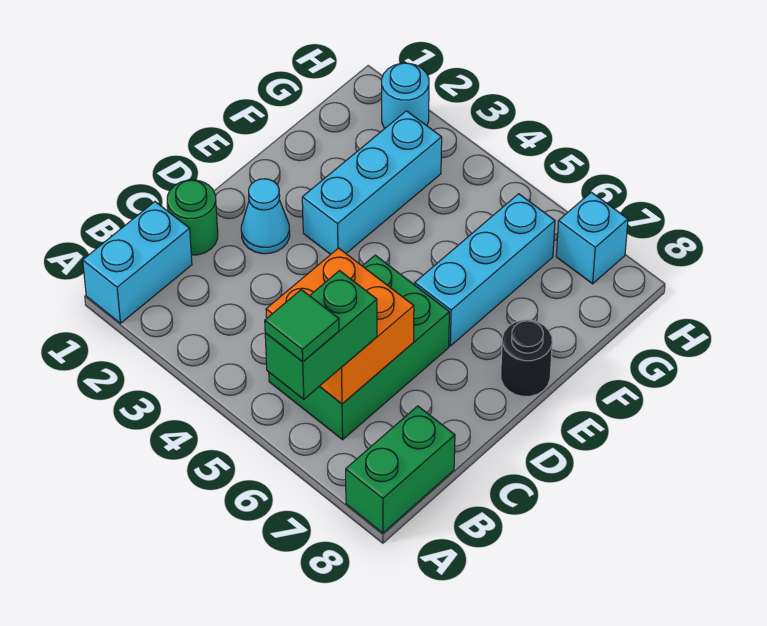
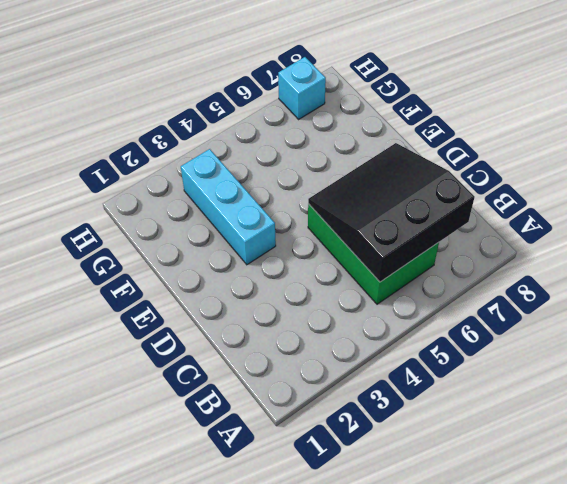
black slope B5:D7 level 2 top B -> orange brick B5:C6 level 2
none -> cyan brick A1:B1 level 1
none -> green brick A8:B8 level 1
none -> green round brick C1 level 1

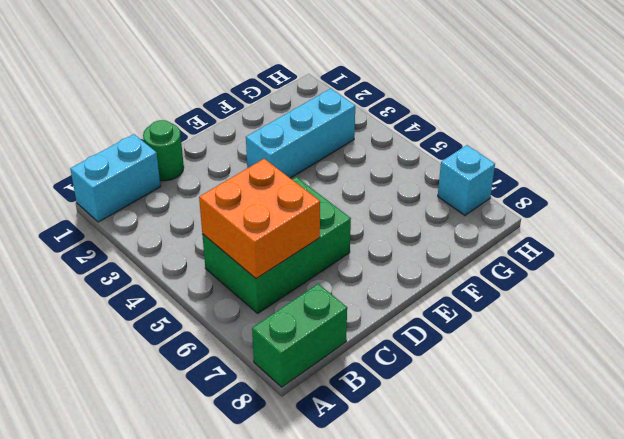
none -> cyan cone D2 level 1
none -> cyan brick E6:G6 level 1
none -> black round brick E8 level 1

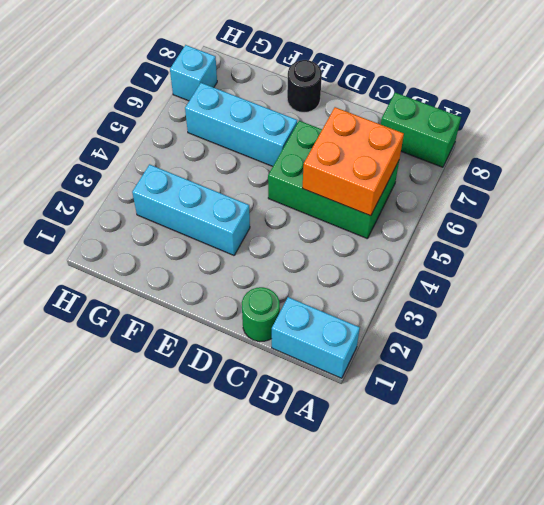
none -> cyan cone D2 level 1
none -> cyan round brick H2 level 1
none -> green brick A6:B6 level 3

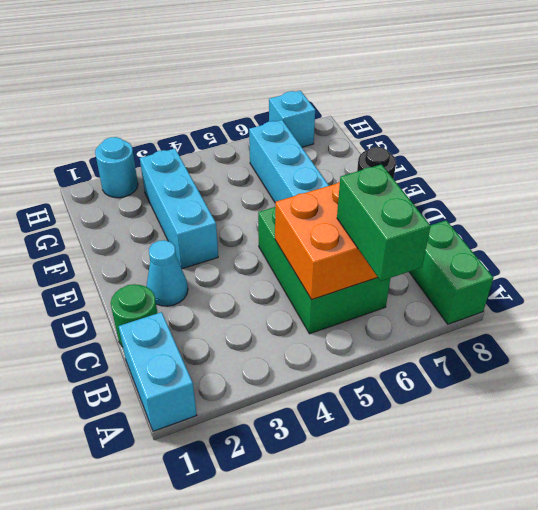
none -> green tile A6 level 4

